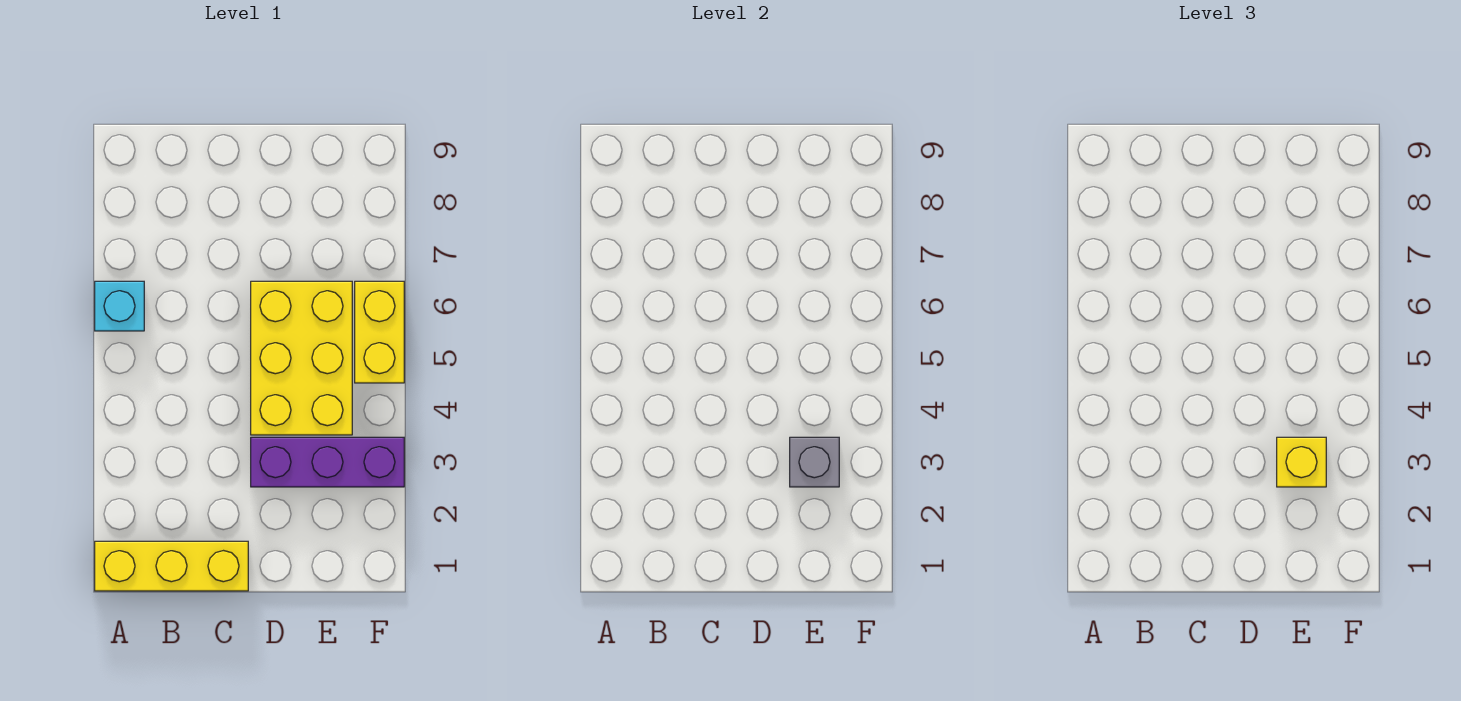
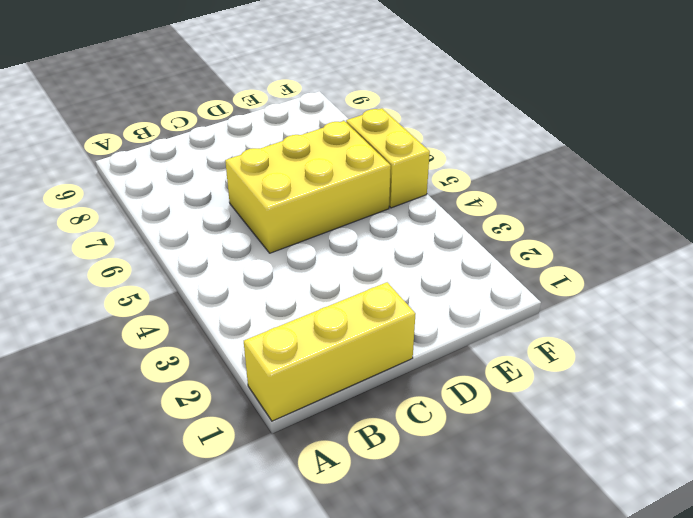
yellow brick C5:E6 level 1 -> yellow brick D4:E6 level 1
none -> cyan brick A6 level 1
none -> purple brick D3:F3 level 1

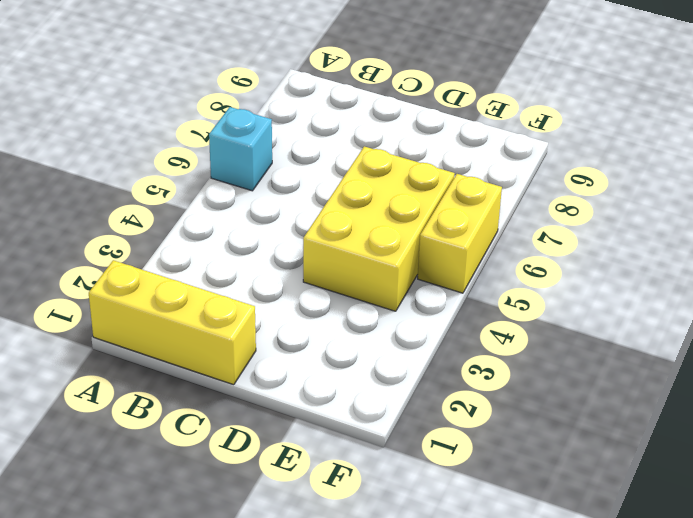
none -> purple brick D3:F3 level 1
none -> grey brick E3 level 2

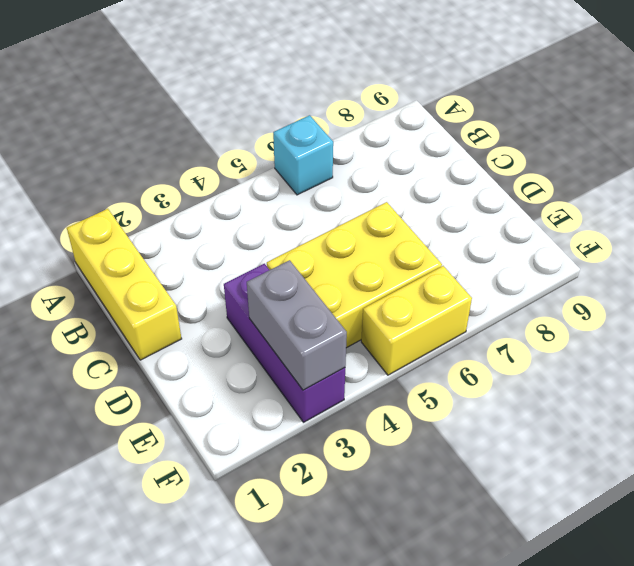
grey brick E3:F3 level 2 -> grey brick E3 level 2
none -> yellow brick E3 level 3

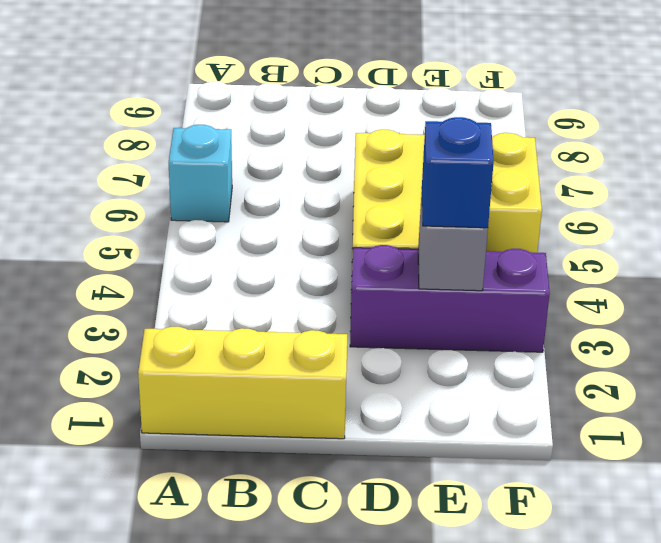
blue brick E3 level 3 -> yellow brick E3 level 3

